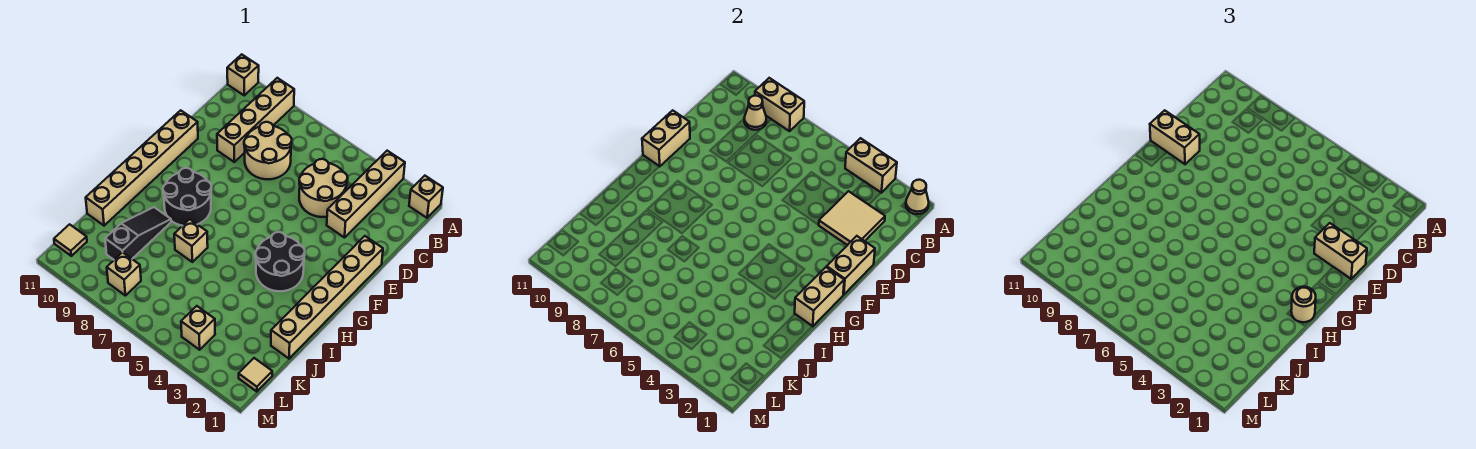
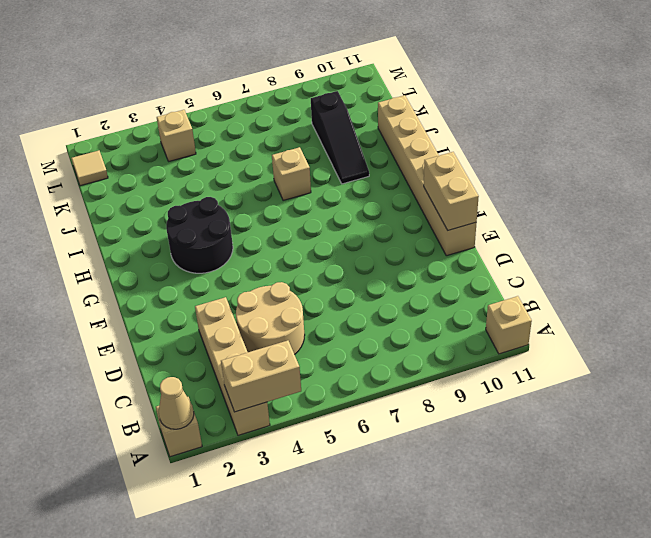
none -> tan brick A9:D9 level 1
none -> tan round brick C7:D8 level 1
none -> tan brick E1:J1 level 1

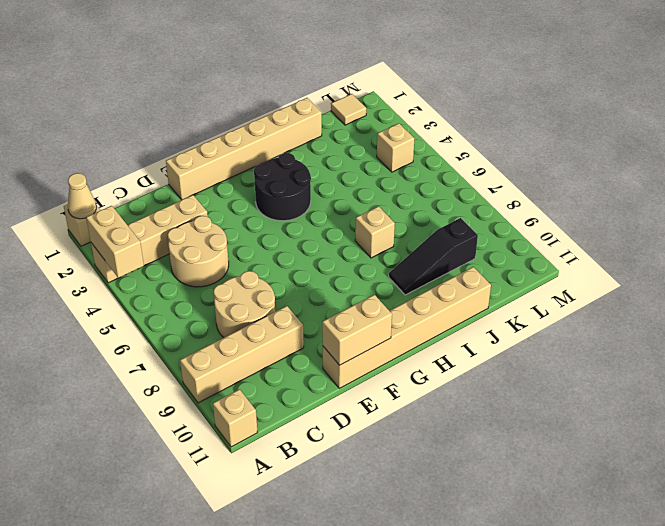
none -> black round brick G8:H9 level 1
none -> tan brick L8 level 1
none -> tan tile L11 level 1

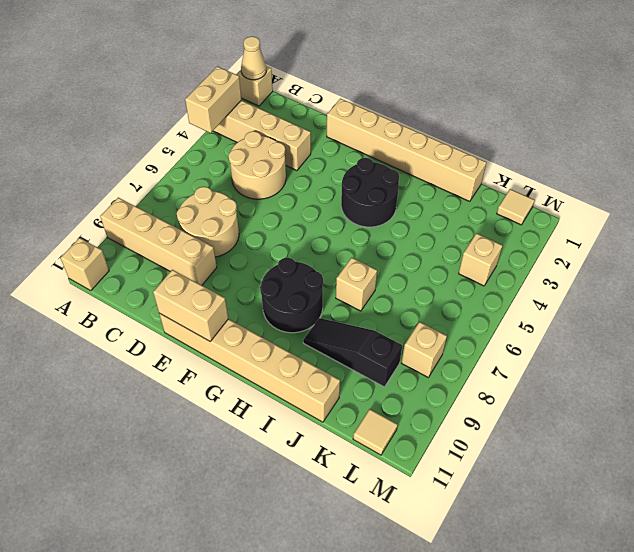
none -> tan brick A8:A9 level 2
none -> tan cone B9 level 2
none -> tan tile C2:D3 level 2

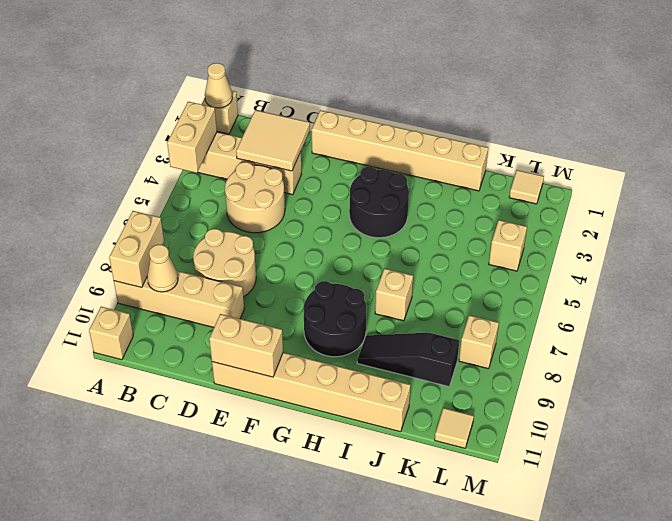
none -> tan brick E1:F1 level 2
none -> tan brick G1:H1 level 2
none -> tan brick E1:E2 level 3

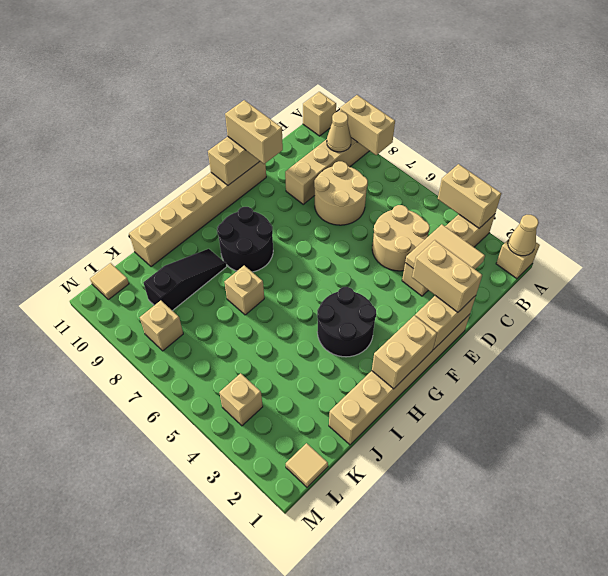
none -> tan round brick H1 level 3

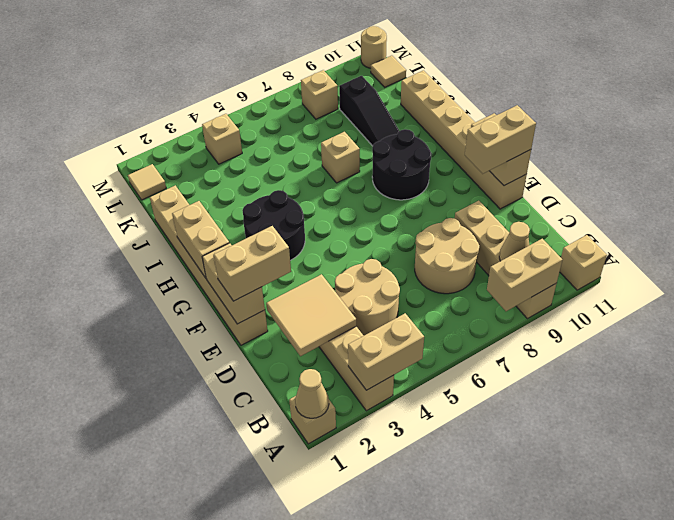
tan round brick M11 level 1 -> tan round brick H1 level 3

